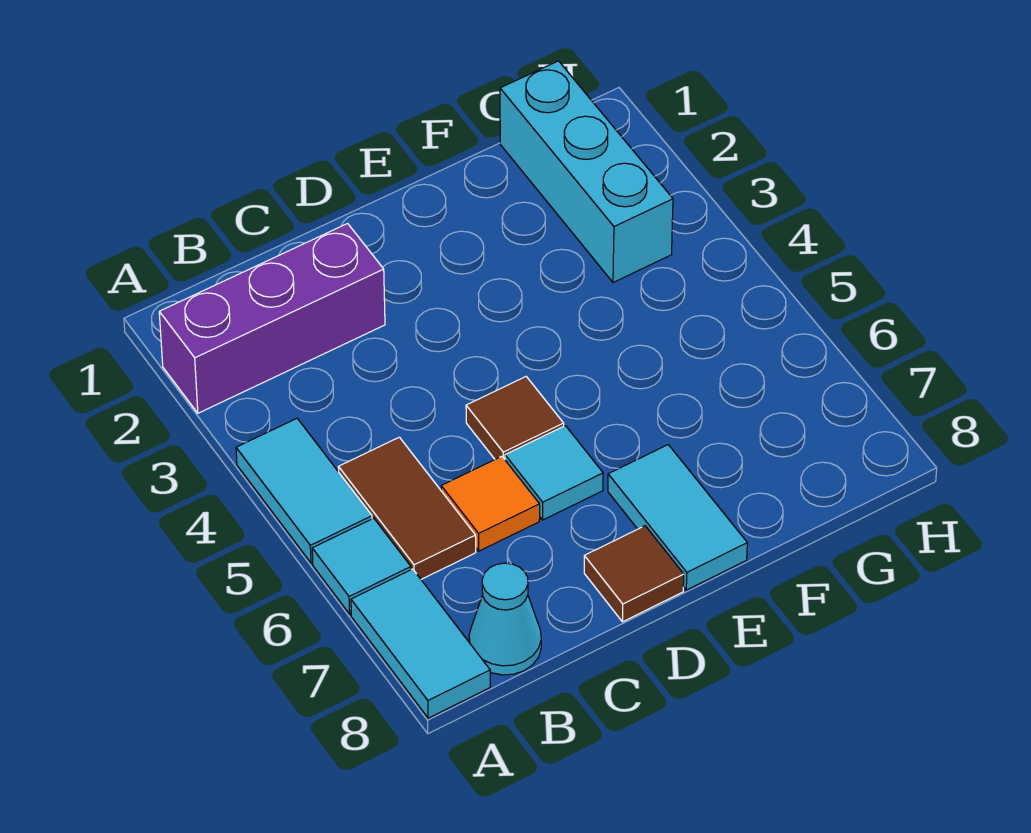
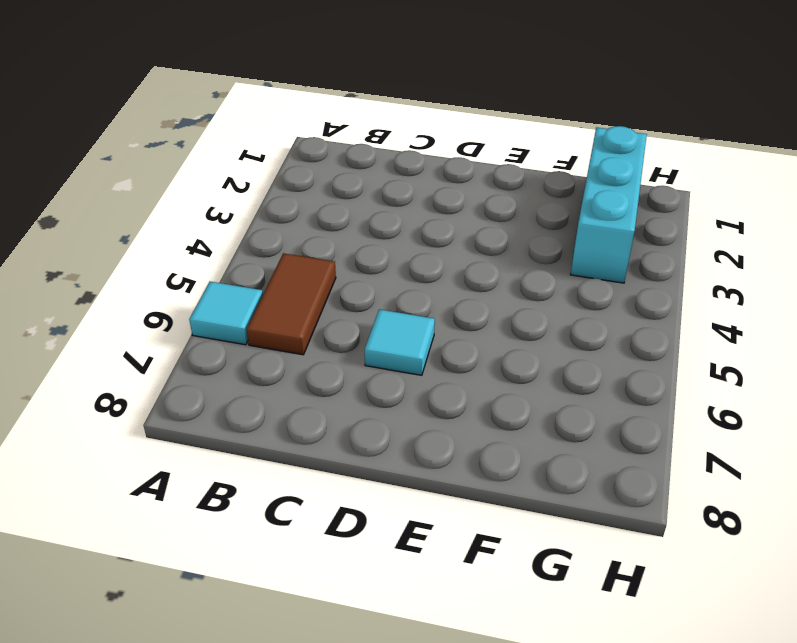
none -> purple brick A2:C2 level 1
none -> cyan tile A4:A5 level 1
none -> cyan tile A7:A8 level 1

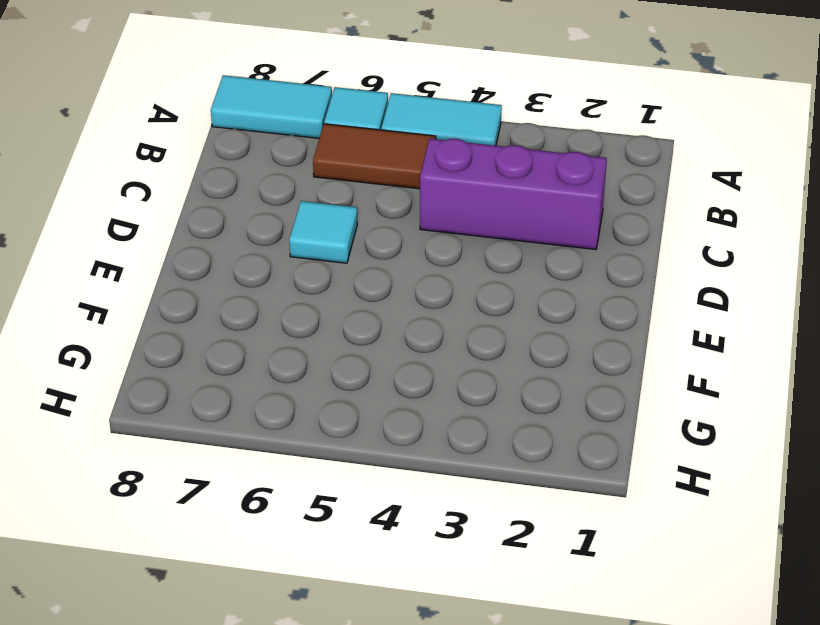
purple brick C2:C4 level 1 -> purple brick A2:C2 level 1
none -> cyan cone B8 level 1
none -> orange tile C6 level 1
none -> brown tile D5 level 1

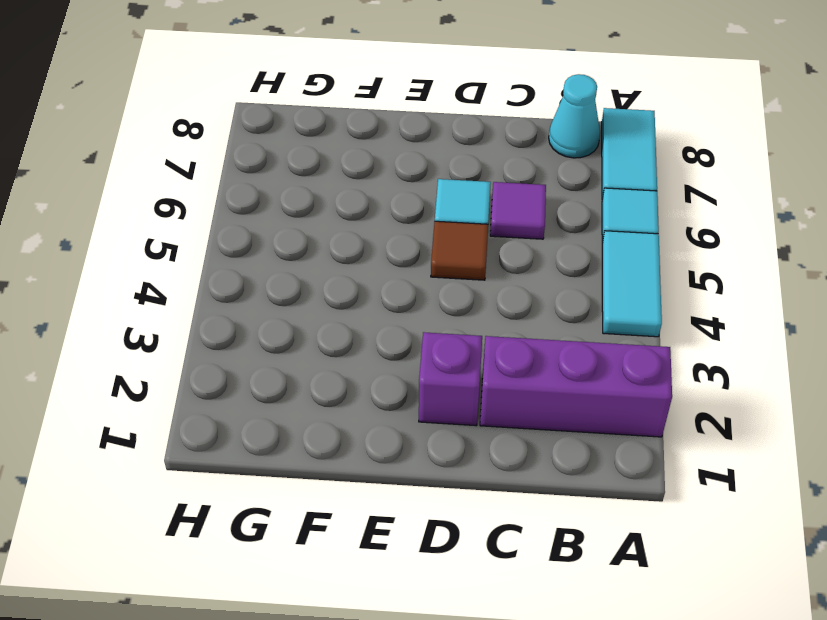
purple tile C6 level 1 -> orange tile C6 level 1
purple brick D2 level 1 -> none
none -> brown tile B5:B6 level 1
none -> brown tile D8 level 1
none -> cyan tile E7:E8 level 1

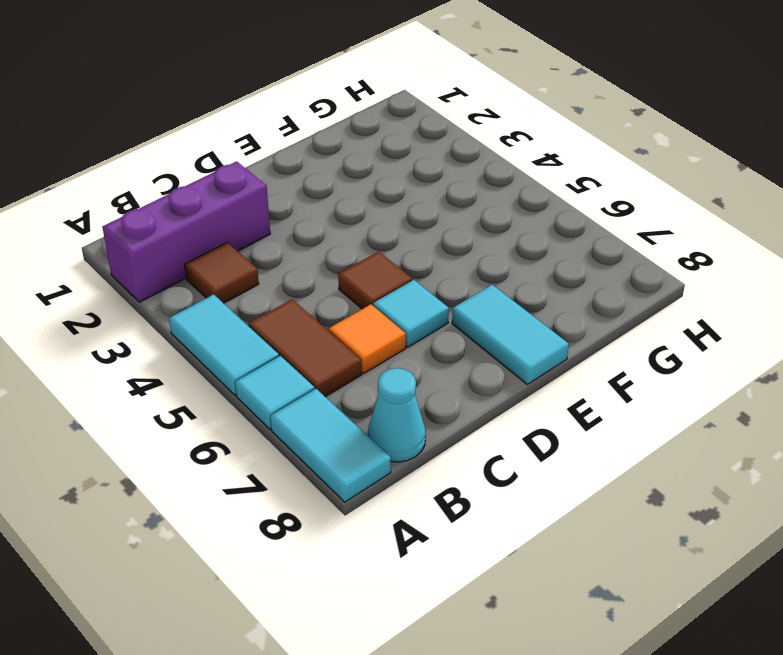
brown tile B3 level 1 -> brown tile D8 level 1
none -> cyan brick G1:G3 level 1

